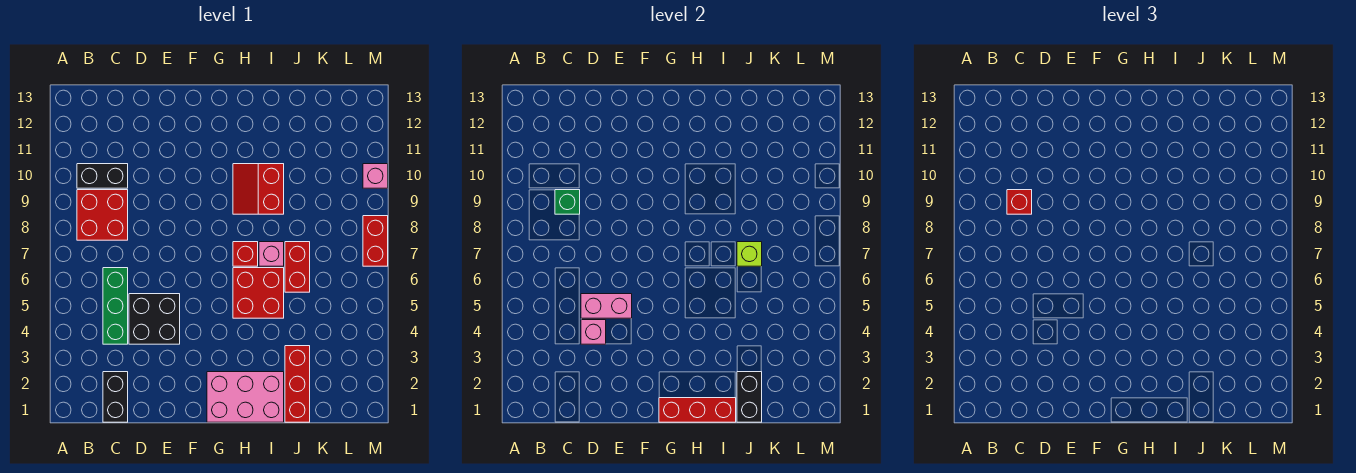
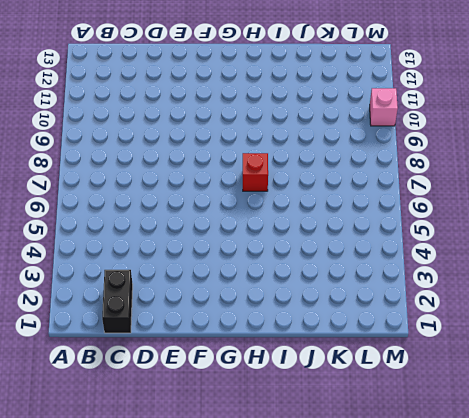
none -> red brick B8:C9 level 1
none -> black brick B10:C10 level 1
none -> green brick C4:C6 level 1

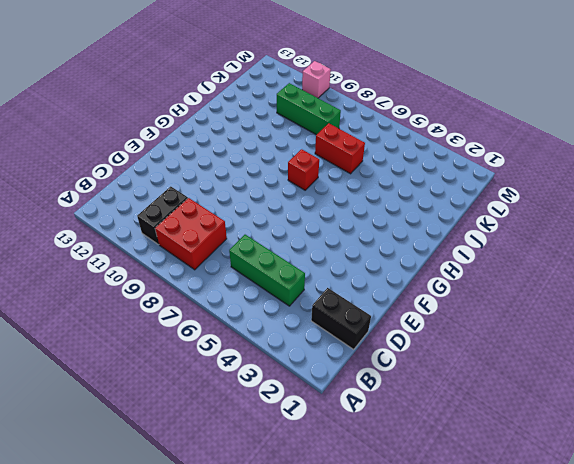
green brick K8:K10 level 1 -> none
none -> black brick D4:E5 level 1
none -> pink brick G1:I2 level 1
none -> red brick H5:I6 level 1

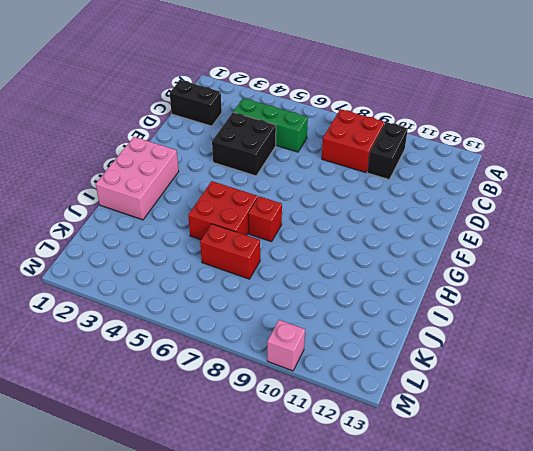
none -> red slope H9:I10 level 1 top I
none -> pink brick I7 level 1
none -> red brick J1:J3 level 1

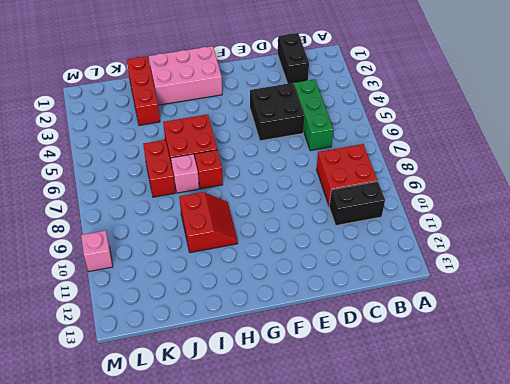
none -> red brick M7:M8 level 1
none -> green brick C9 level 2
none -> pink brick D4 level 2

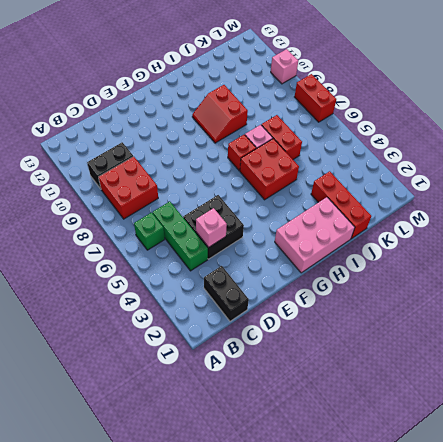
green brick B6 level 1 -> green brick C9 level 2
none -> pink brick D5:E5 level 2
none -> red brick G1:I1 level 2
none -> black brick J1:J2 level 2

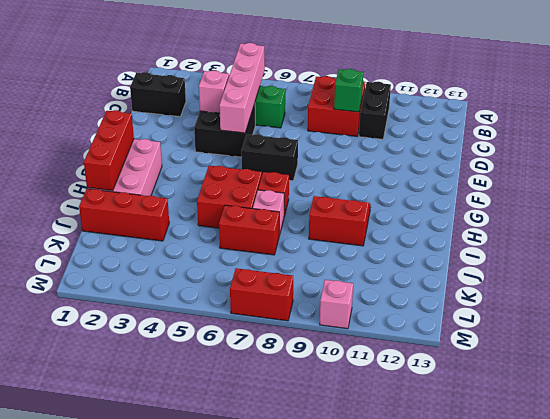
pink brick B5:E5 level 2 -> pink brick D5:E5 level 2
black brick F6:F7 level 1 -> black brick J1:J2 level 2
none -> lime brick J7 level 2
none -> red brick C9 level 3

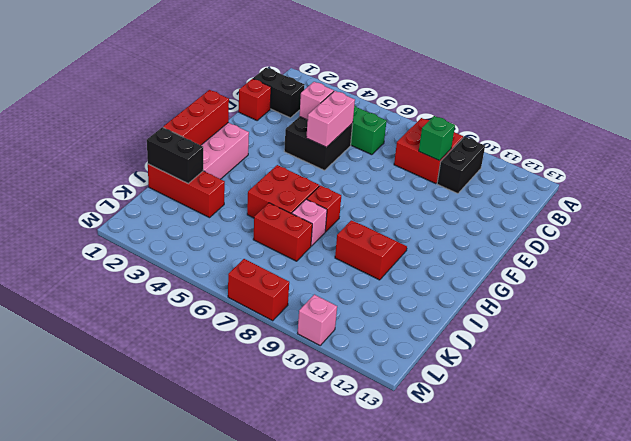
red brick D1 level 1 -> red brick C9 level 3
none -> lime brick J7 level 2

